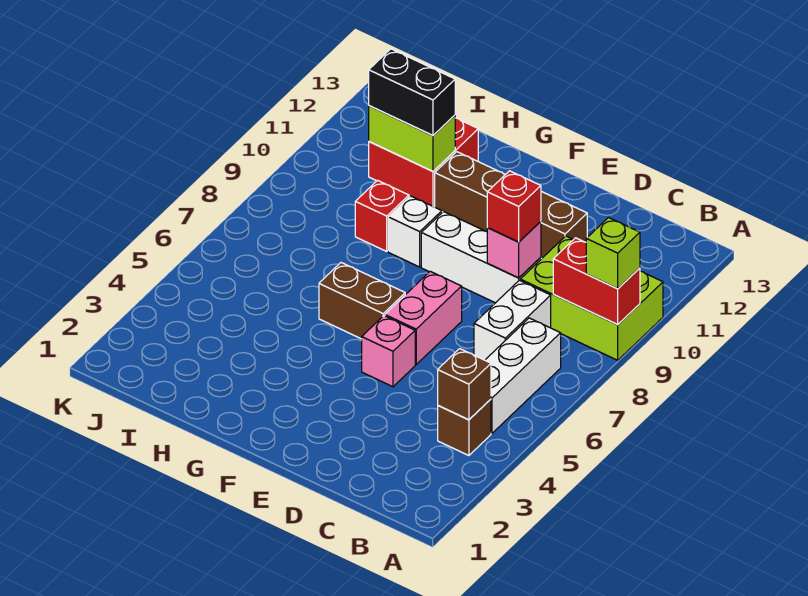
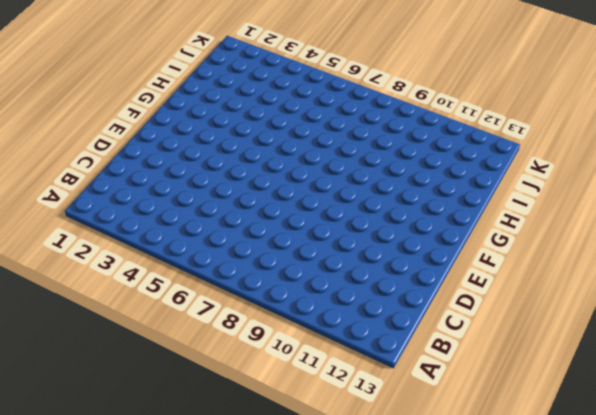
none -> lime brick A9:C10 level 1
none -> brown brick B4 level 1
none -> white brick B5:B7 level 1

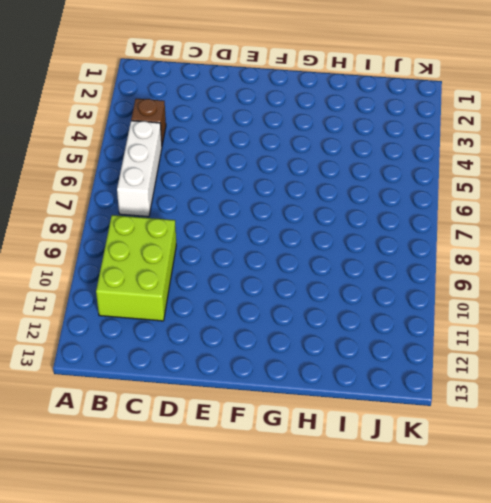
lime brick B9:C11 level 1 -> lime brick A9:C10 level 1
none -> white brick C7:C8 level 1
none -> white brick D9:F9 level 1
none -> brown brick D11:G11 level 1

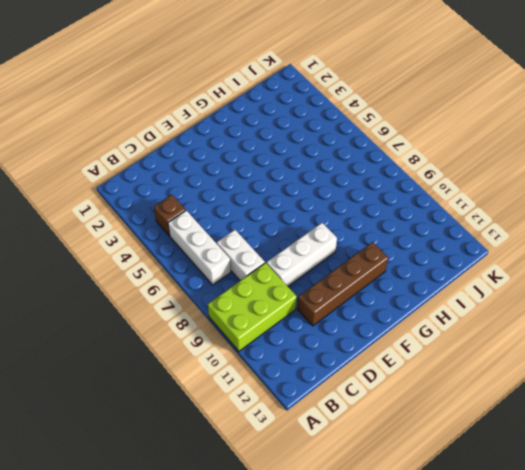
none -> pink brick E5 level 1
none -> pink brick E6:E7 level 1
none -> brown brick F6:G6 level 1

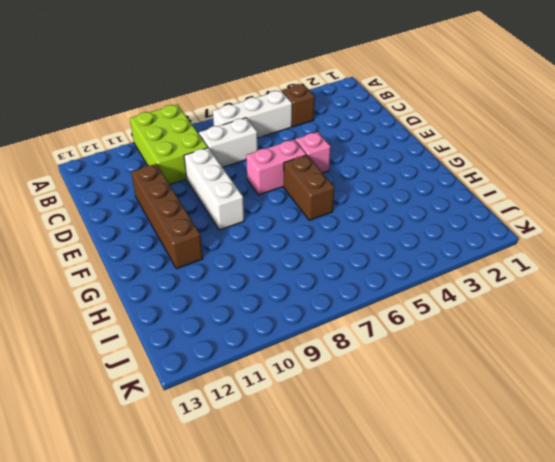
none -> white brick G9 level 1
none -> red brick H9 level 1
none -> red brick H11:I12 level 1

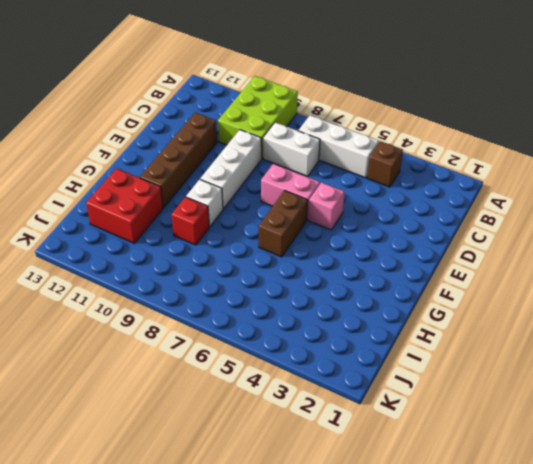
none -> red brick A9:B9 level 2
none -> brown brick B4 level 2
none -> pink brick D9 level 2

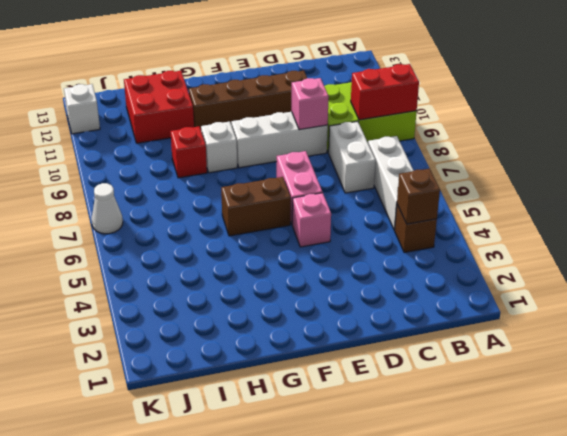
white cone K7 level 1 -> none
white brick K12 level 1 -> none
none -> lime brick H11:I11 level 2
none -> lime brick A9 level 3
none -> red brick D9 level 3

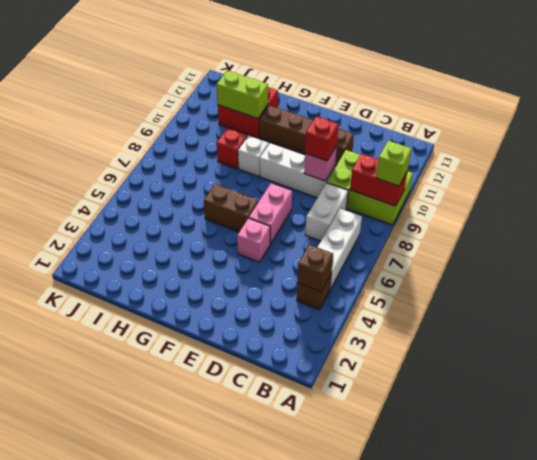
none -> black brick H11:I11 level 3

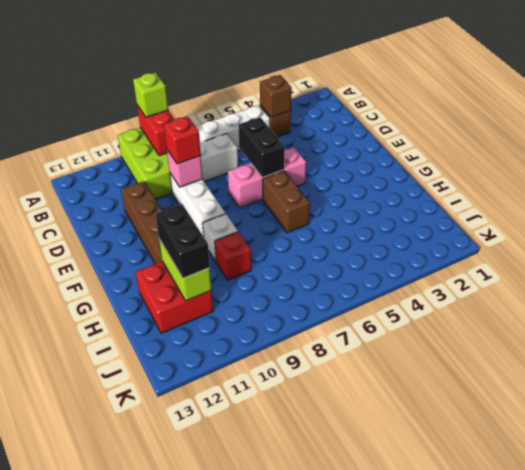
black brick D6:E6 level 2 -> none

